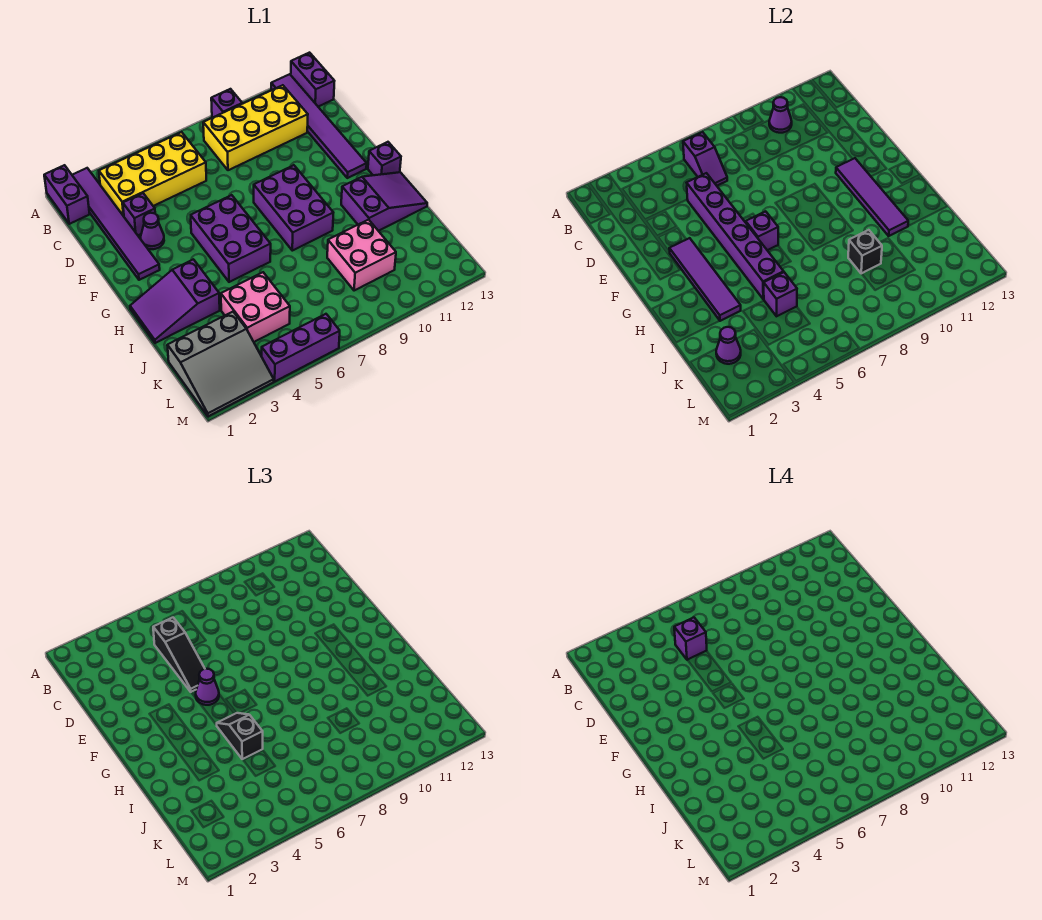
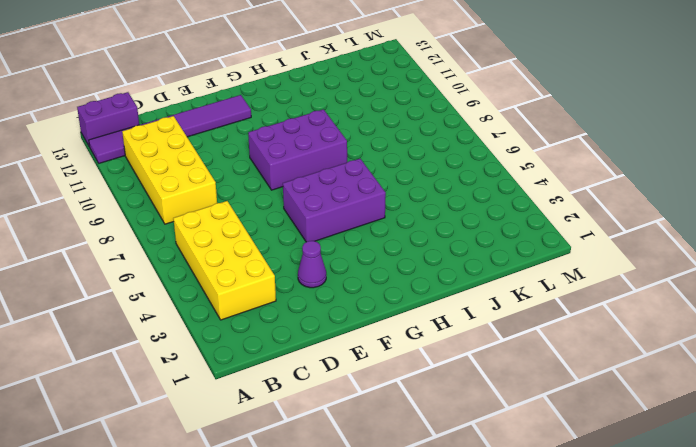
none -> purple brick A1:B1 level 1
none -> purple tile A2:F2 level 1
none -> purple brick A9 level 1
none -> purple brick D3 level 1

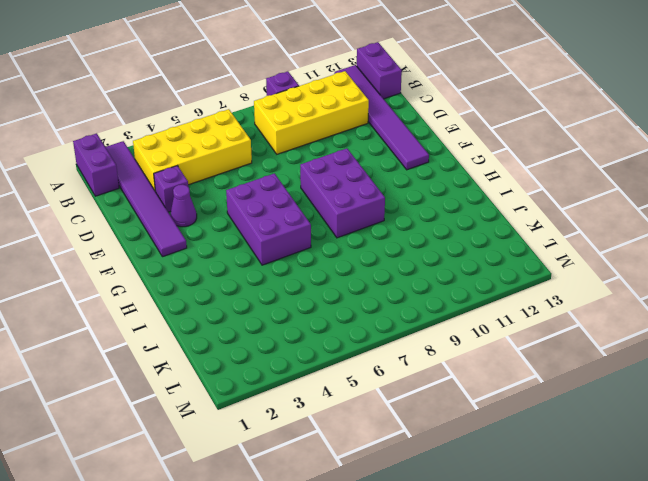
none -> purple brick G13 level 1
none -> purple slope H1:I3 level 1 top 3
none -> purple slope H11:I13 level 1 top 11
none -> pink brick J4:K5 level 1

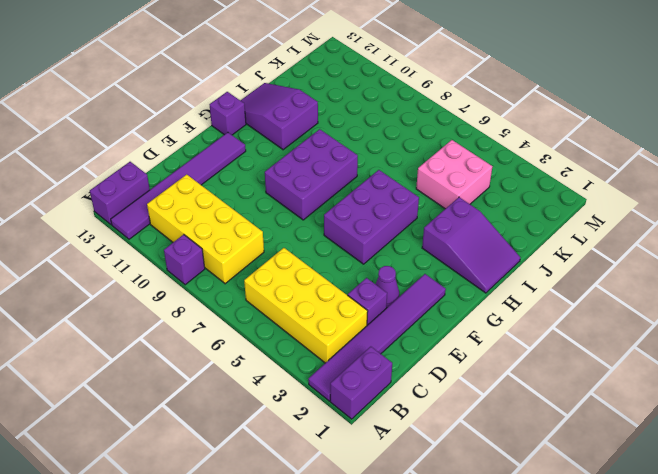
none -> pink brick J9:K10 level 1
none -> grey slope K1:M3 level 1 top K
none -> purple brick M4:M6 level 1
none -> purple slope B6:C6 level 2 top B

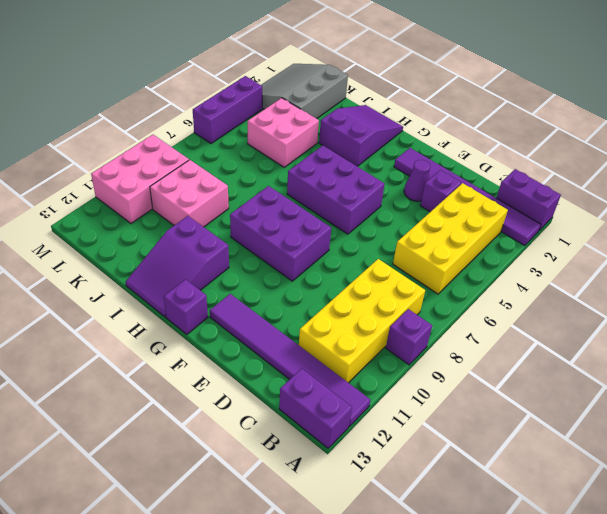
pink brick L9:M11 level 1 -> none
none -> purple slope B6:C6 level 2 top B
none -> purple cone B10 level 2
none -> purple brick D5:I5 level 2
none -> purple tile F3:I3 level 2

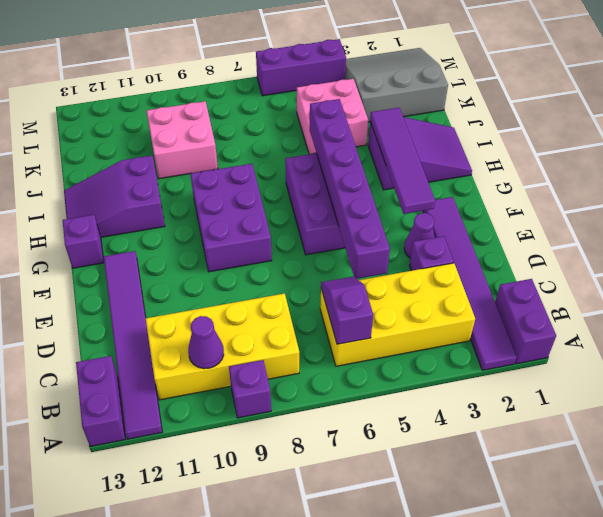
none -> purple tile F11:I11 level 2
none -> purple brick G6 level 2
none -> purple brick J5 level 2
none -> black brick J9 level 2

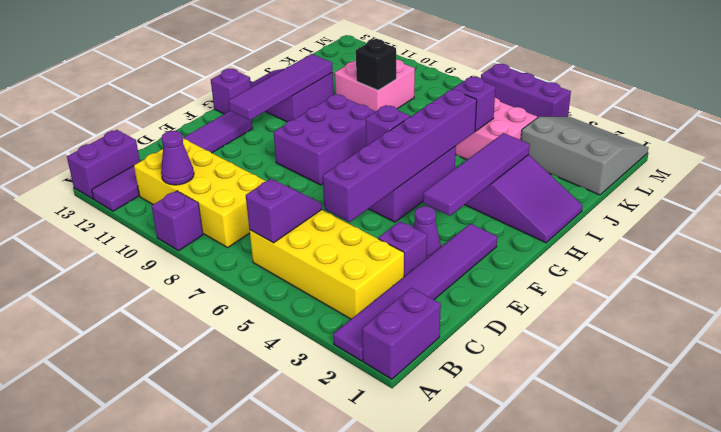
none -> purple cone K2 level 2
none -> black slope C5:E5 level 3 top C
none -> purple cone F5 level 3
none -> black slope H5:I5 level 3 top I

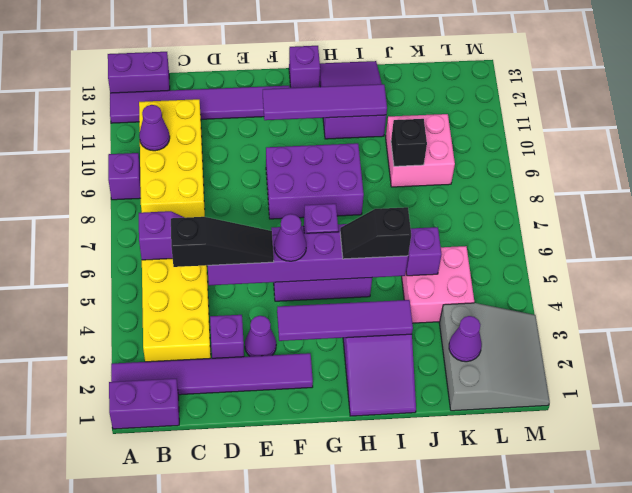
none -> purple brick M4:M6 level 1
none -> purple brick C5 level 4

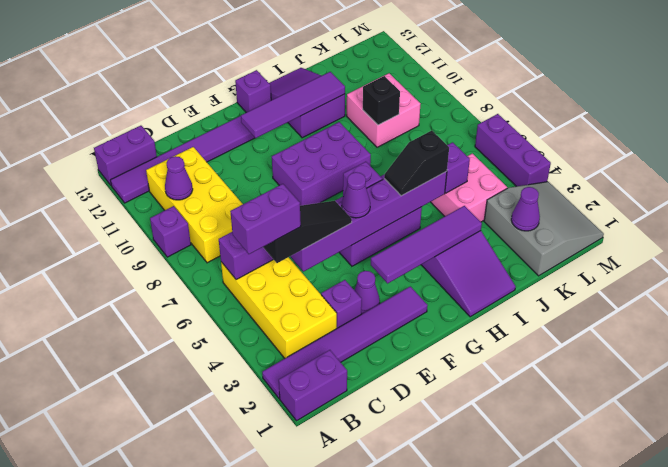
purple brick B5:C5 level 4 -> purple brick C5 level 4

